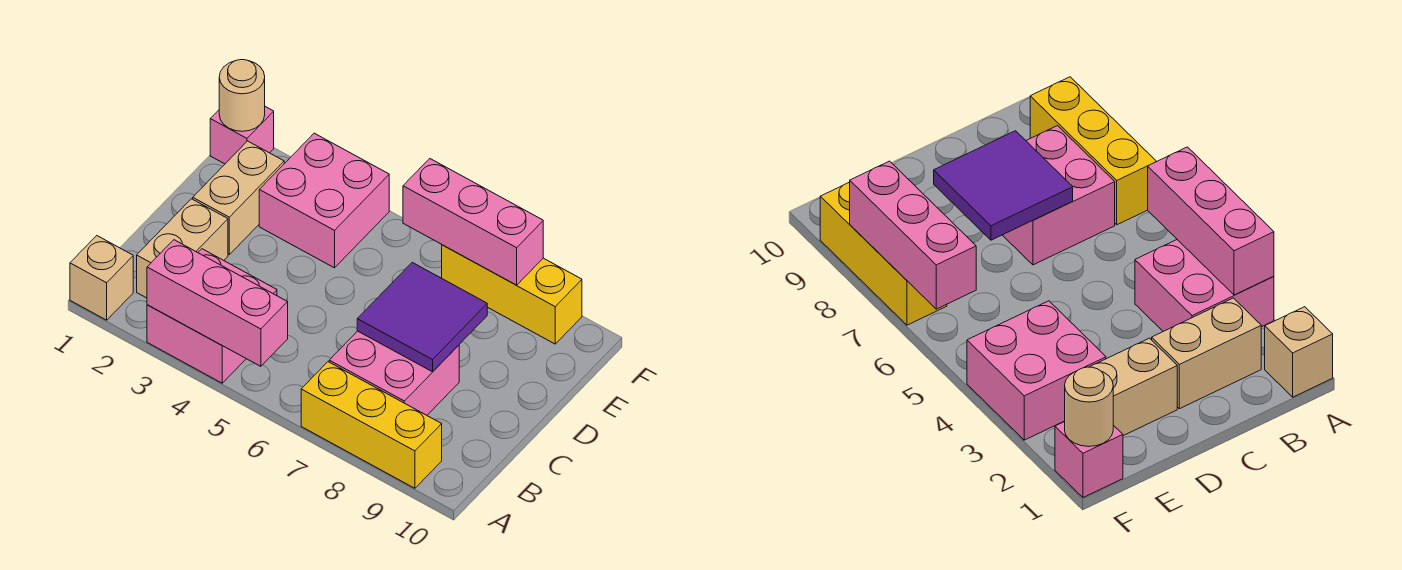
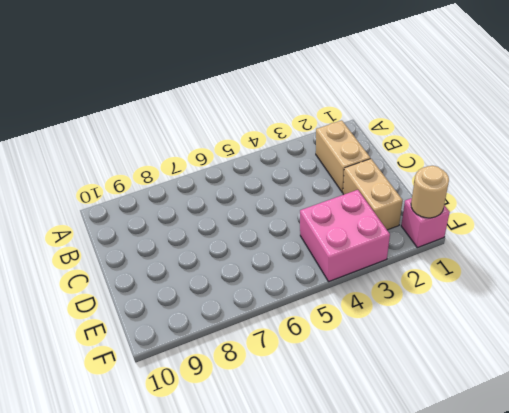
none -> tan brick A1 level 1
none -> pink brick A3:B4 level 1
none -> yellow brick A7:A9 level 1

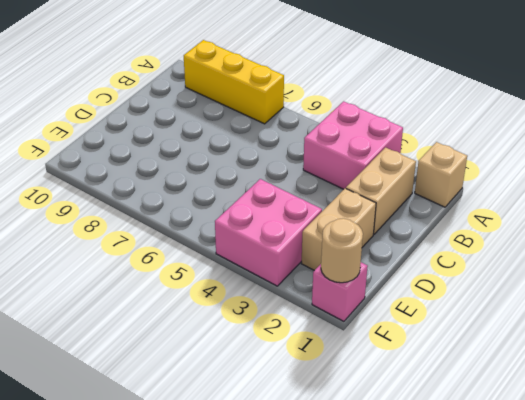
none -> pink brick B7:C8 level 1
none -> yellow brick F7:F9 level 1
none -> pink brick A3:A5 level 2

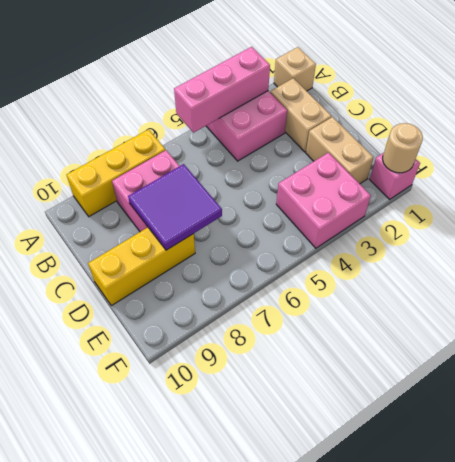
yellow brick D8:D10 level 1 -> yellow brick F7:F9 level 1
none -> pink brick F6:F8 level 2

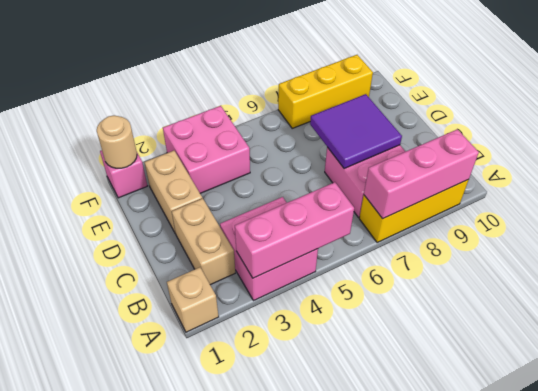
pink brick A7:A9 level 2 -> pink brick F6:F8 level 2

